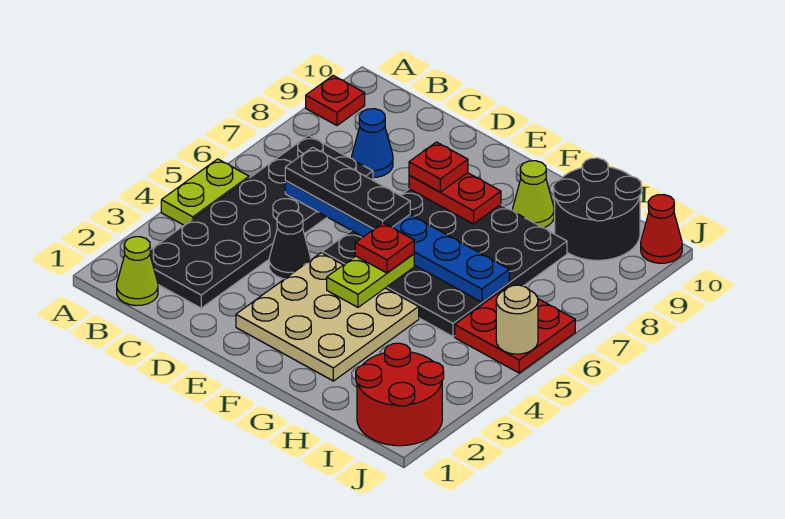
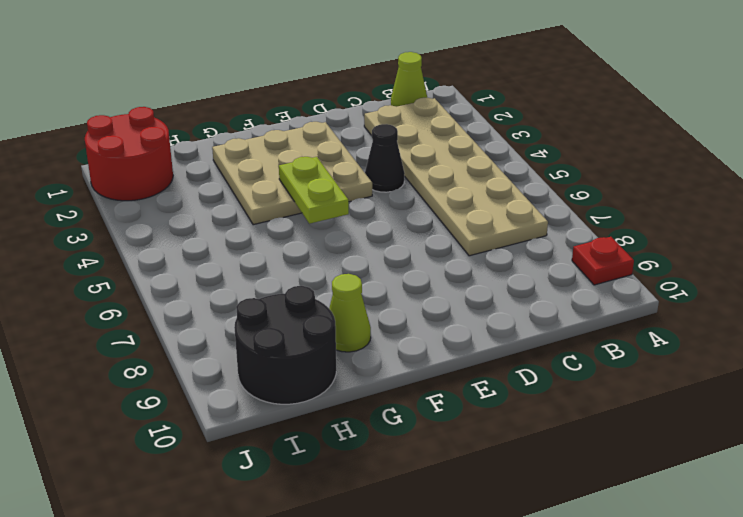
tan plate B2:C7 level 1 -> black plate B2:C7 level 1
none -> lime plate A4:A5 level 1
none -> blue cone C8 level 1
none -> black plate E5:H8 level 1

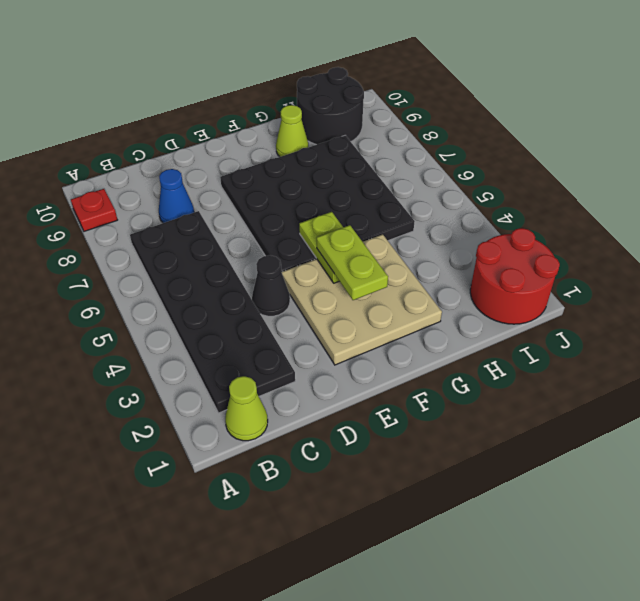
lime plate F3:F4 level 3 -> lime plate A4:A5 level 1
none -> red plate I5:J6 level 1
none -> red cone J10 level 1
none -> blue plate C6:H6 level 2

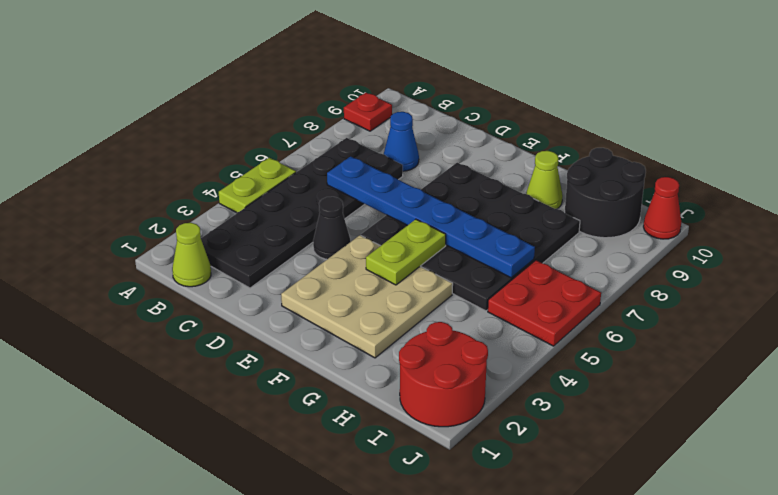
none -> red plate E8:F8 level 2
none -> tan round brick J5 level 2
none -> black plate C6:E6 level 3

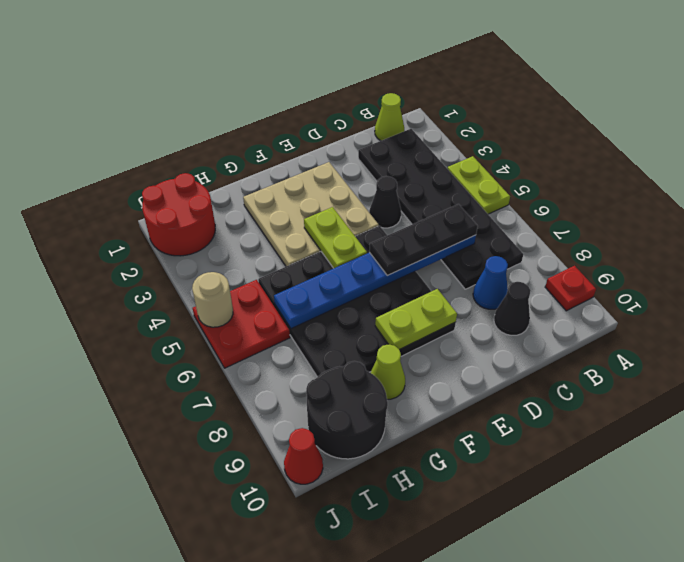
black cone C9 level 1 -> none
lime plate E8:F8 level 2 -> red plate E8:F8 level 2
none -> red plate E8 level 3
none -> red plate F5 level 3

